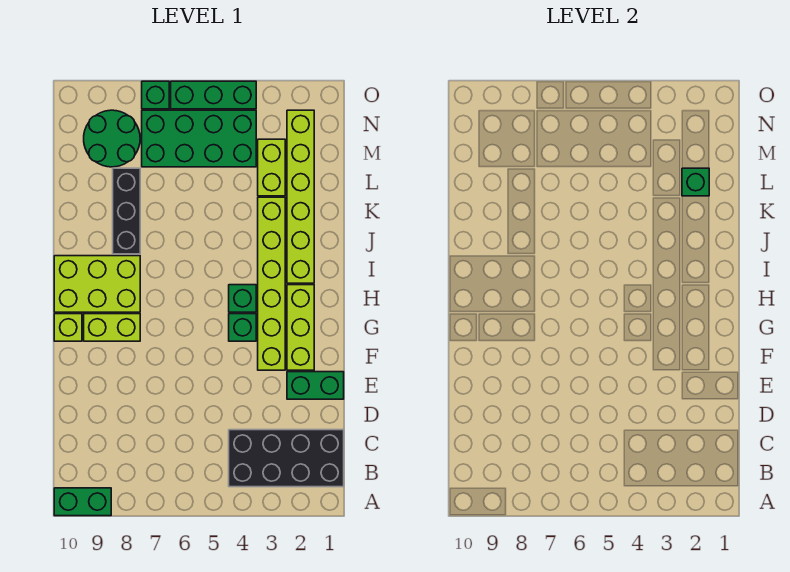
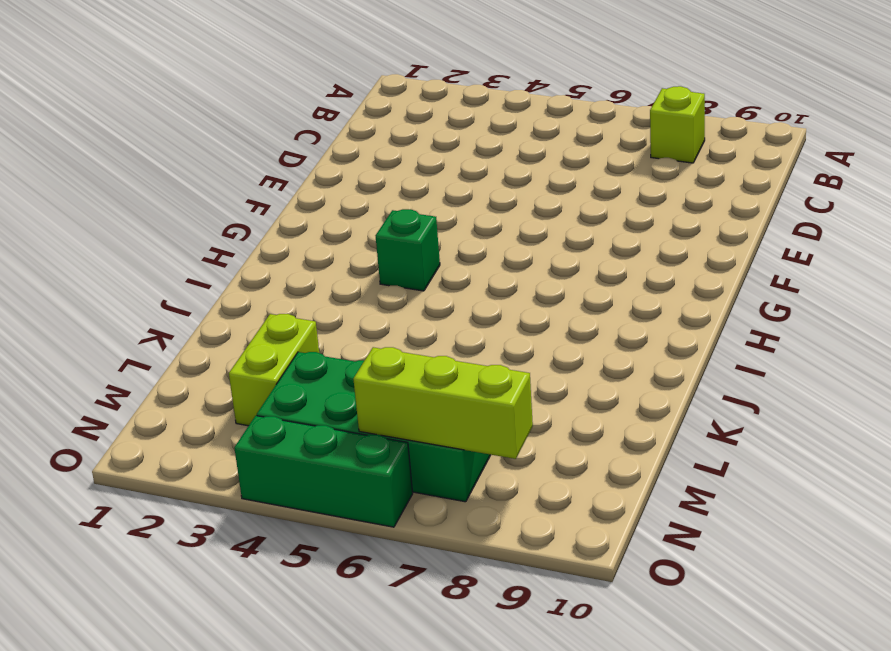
lime brick B8 level 1 -> lime brick G10 level 1
lime brick N6:N8 level 2 -> lime brick F2:H2 level 1
none -> green brick A9:A10 level 1
none -> black brick B1:C4 level 1
none -> green brick E1:E2 level 1

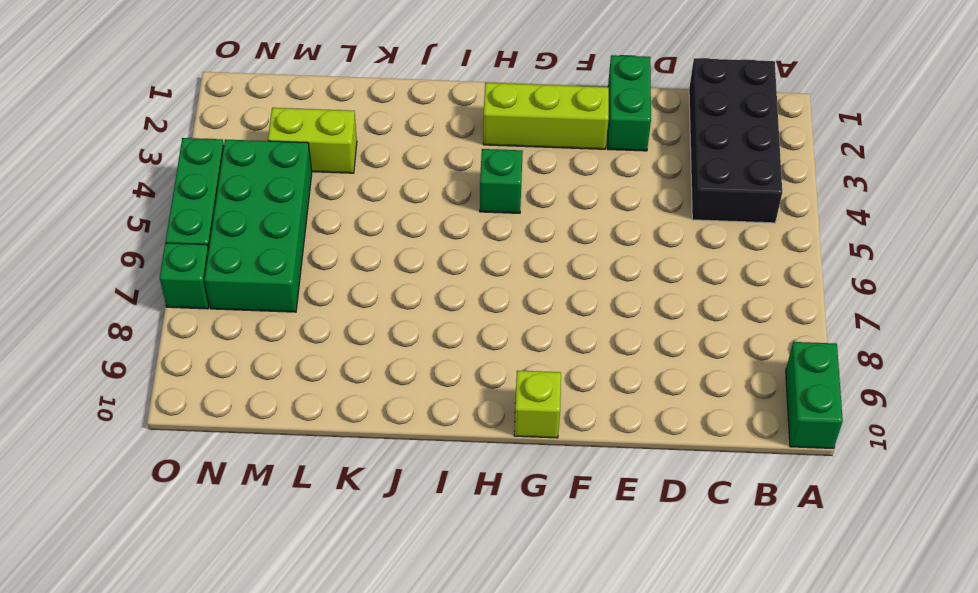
none -> lime brick F3:K3 level 1
none -> green brick G4 level 1
none -> lime brick G8:G9 level 1

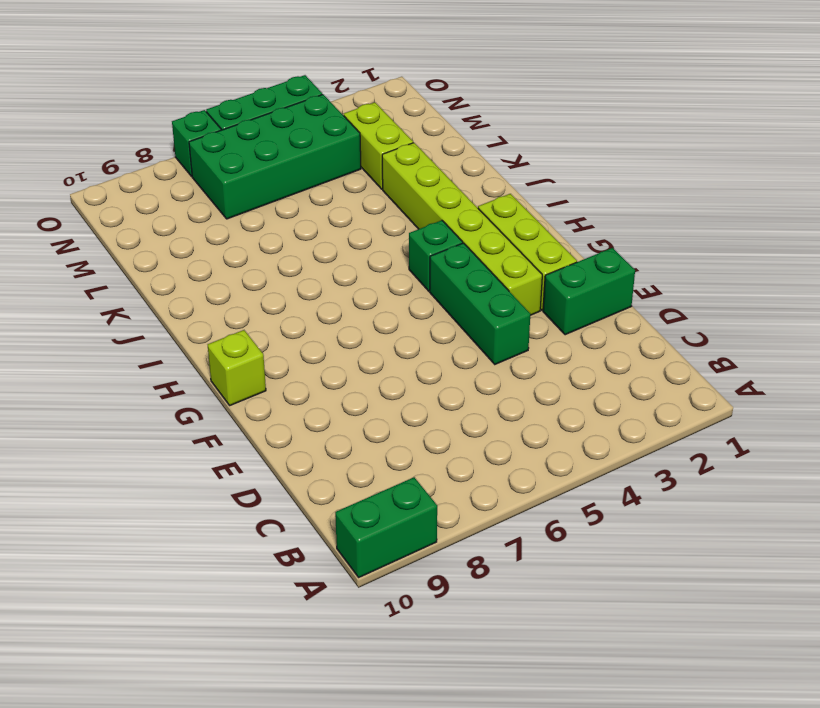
green brick E4:G4 level 1 -> green brick G4 level 1
none -> black brick B1:C4 level 1
none -> lime brick G8:G9 level 1
none -> lime brick H8:I10 level 1

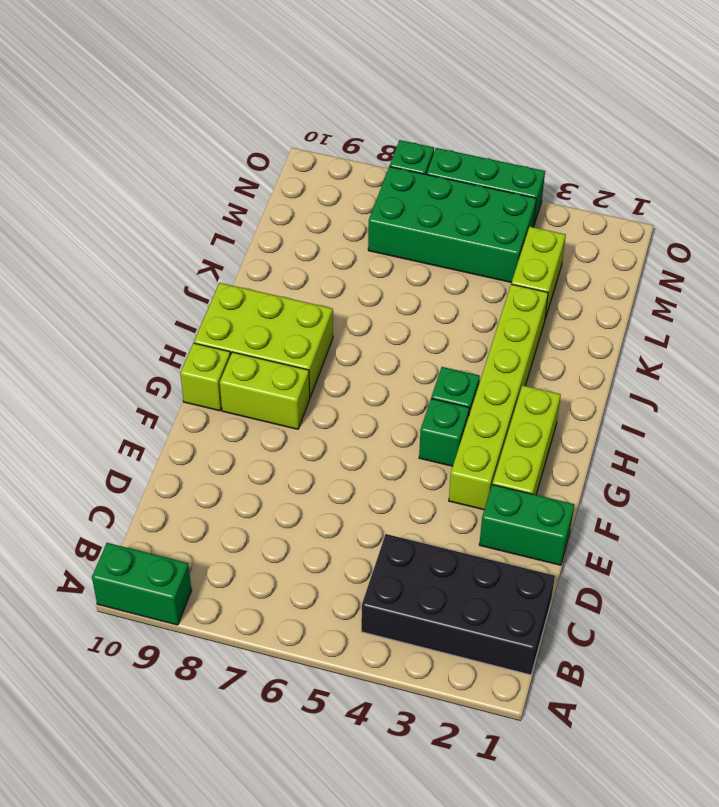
none -> lime brick I2:N2 level 1
none -> black brick J8:L8 level 1
none -> green round brick M8:N9 level 1

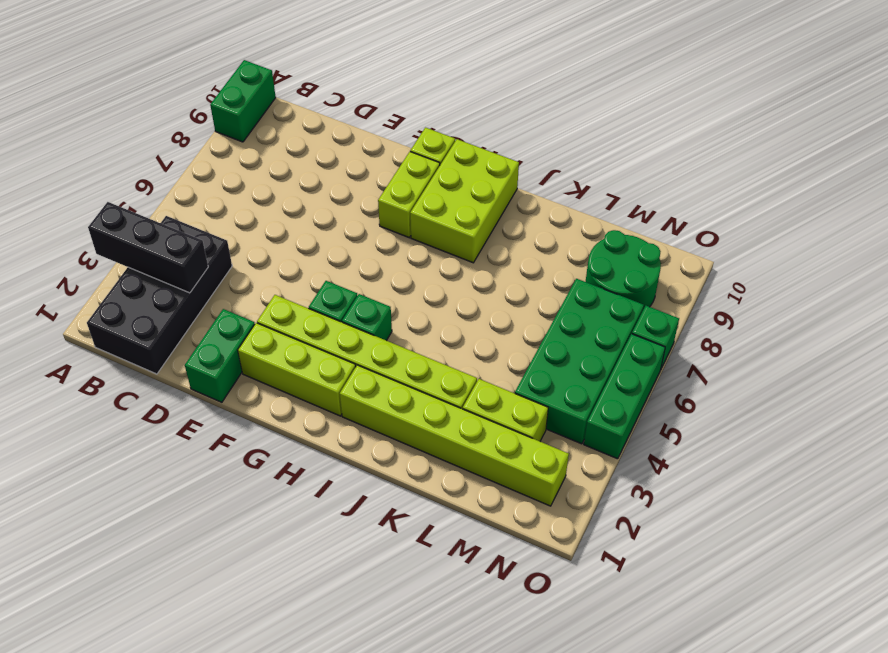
black brick A3:C3 level 2 -> black brick J8:L8 level 1
none -> green brick L2 level 2

